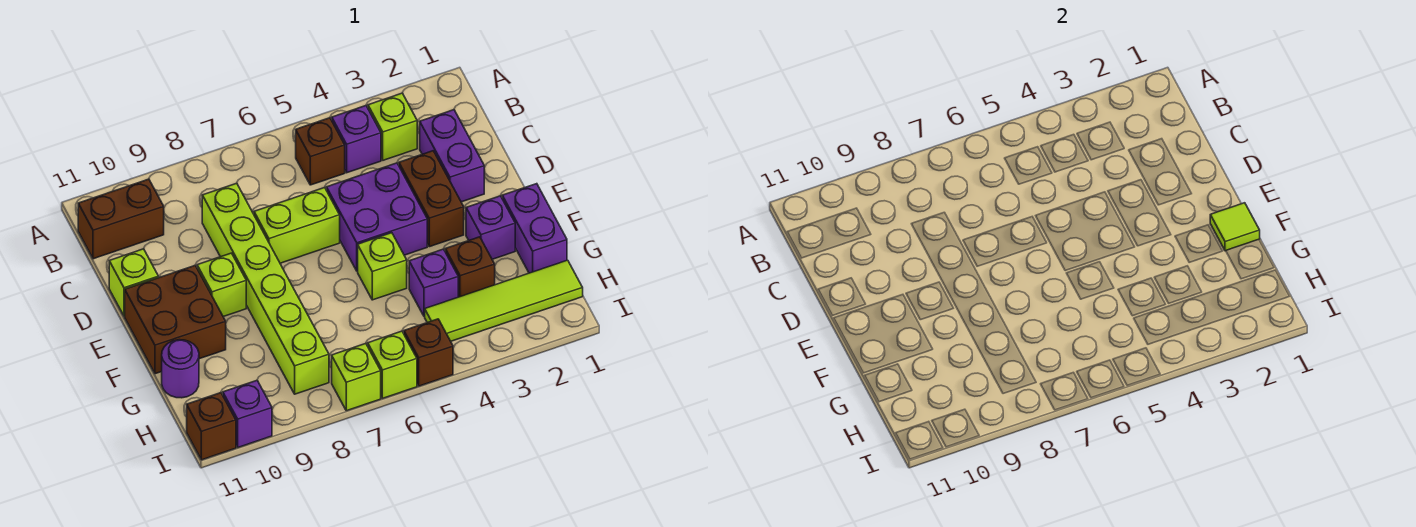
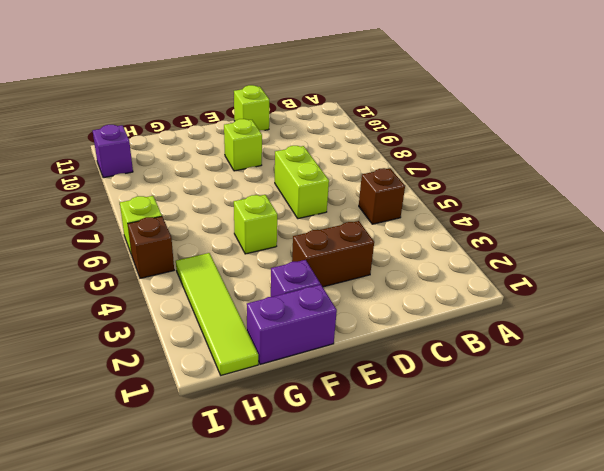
none -> lime brick B3 level 1
none -> purple brick B4 level 1
none -> brown brick B10:B11 level 1

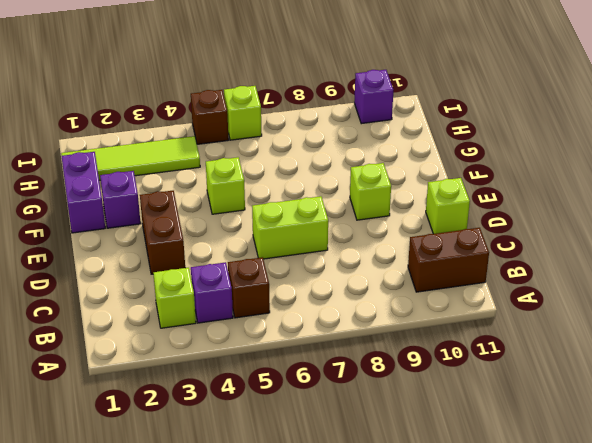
none -> purple brick C2:D2 level 1
none -> lime brick C8:H8 level 1
none -> purple brick D4:E5 level 1

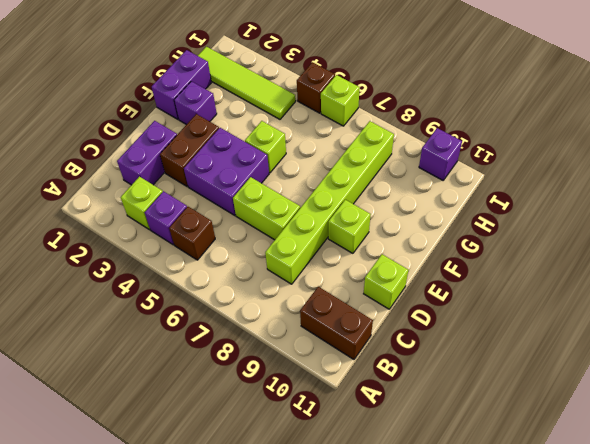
none -> brown brick E10:F11 level 1
none -> brown brick G3 level 1
none -> purple brick G4 level 1

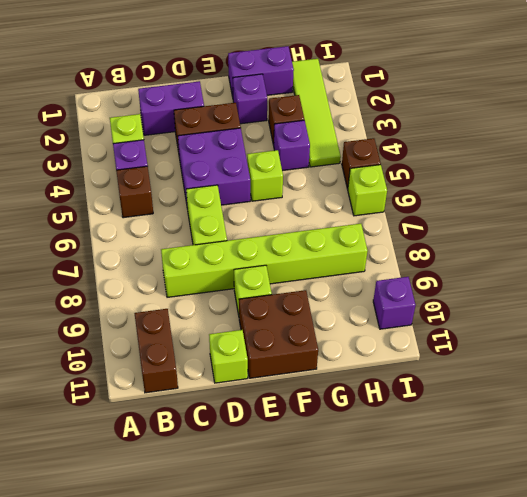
none -> purple round brick G11 level 1
none -> lime brick I7 level 1
none -> brown brick I11 level 1

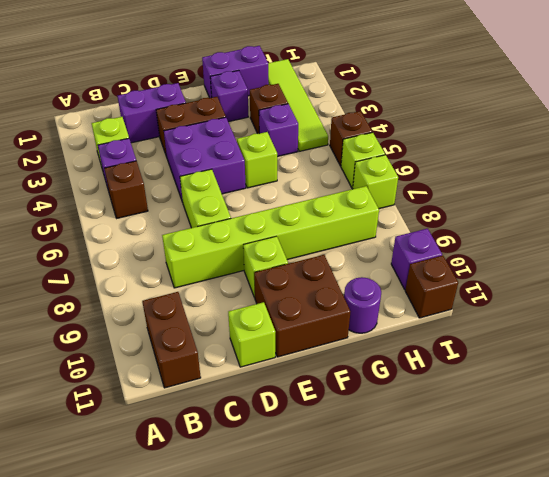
none -> lime tile F1 level 2

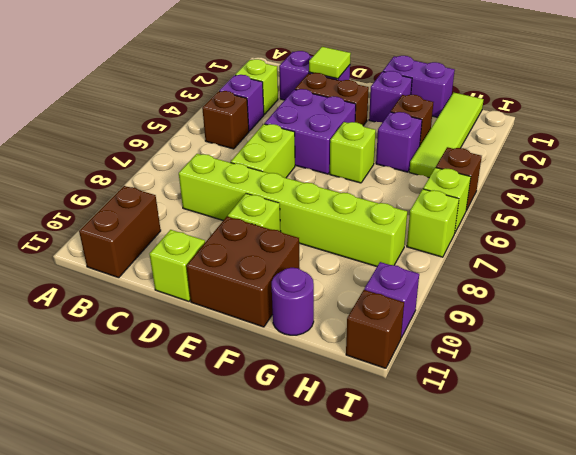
lime tile D2 level 2 -> lime tile F1 level 2

